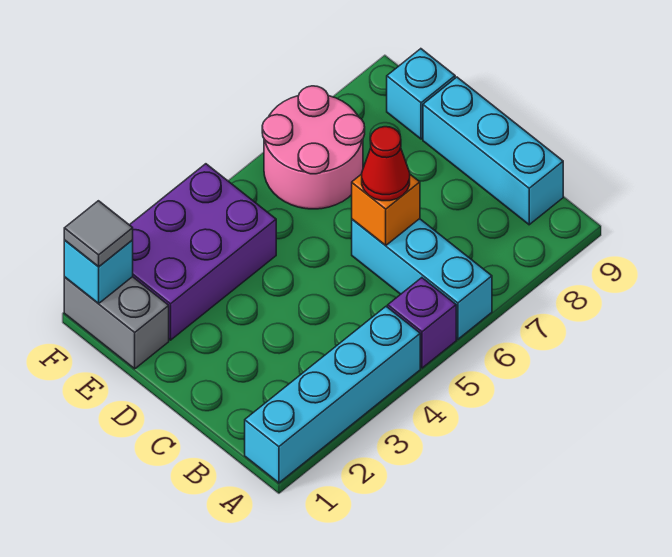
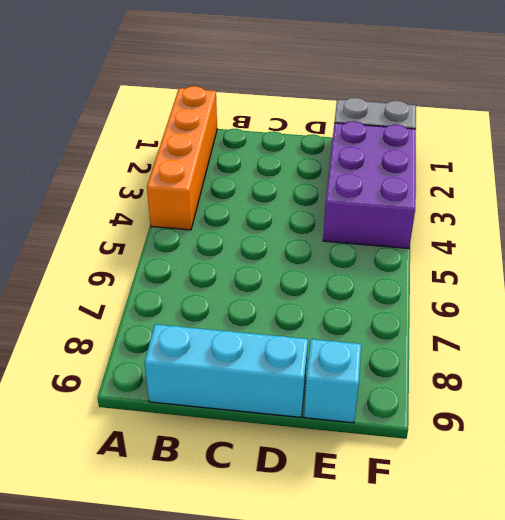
orange brick A1:A4 level 1 -> cyan brick A1:A4 level 1
none -> purple brick A5 level 1
none -> cyan brick A6:C6 level 1
none -> pink round brick E6:F7 level 1

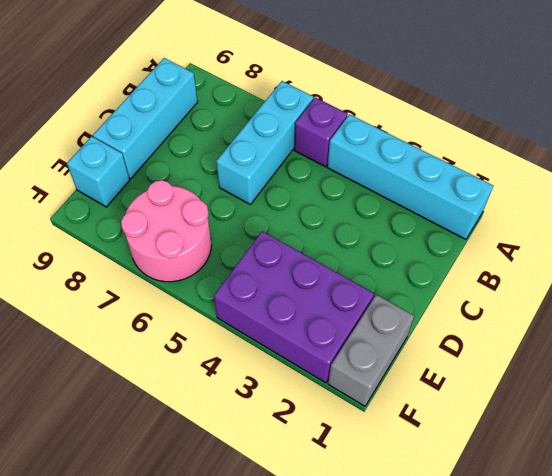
none -> orange brick C6 level 2
none -> cyan brick F1 level 2
none -> red cone C6 level 3

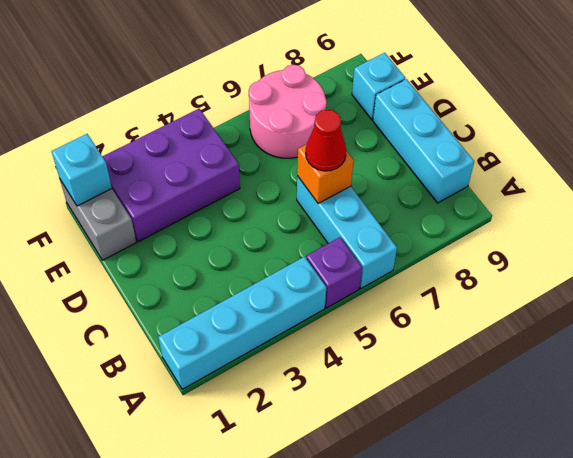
none -> grey tile F1 level 3

